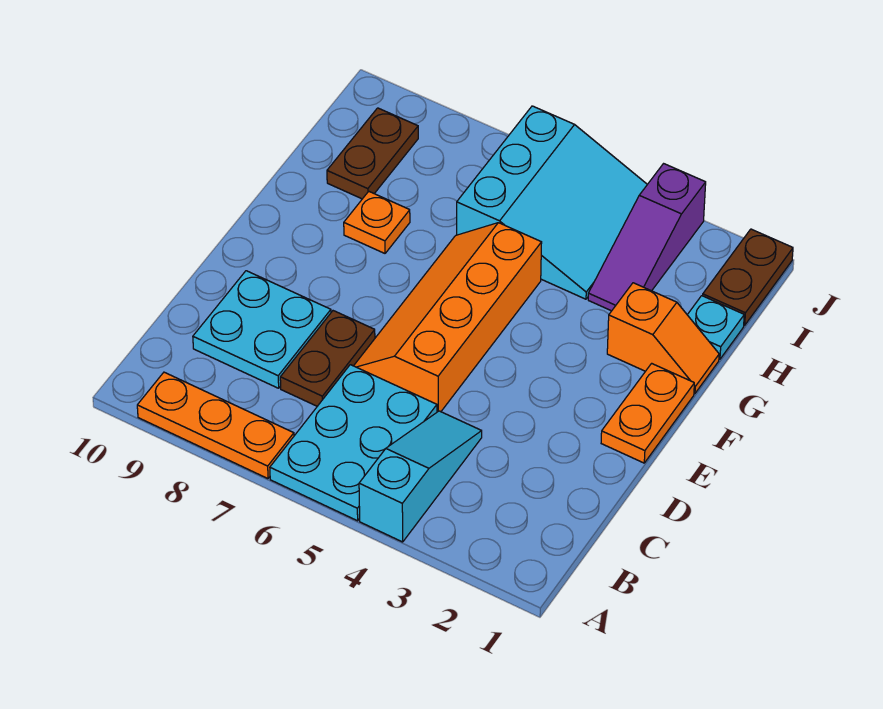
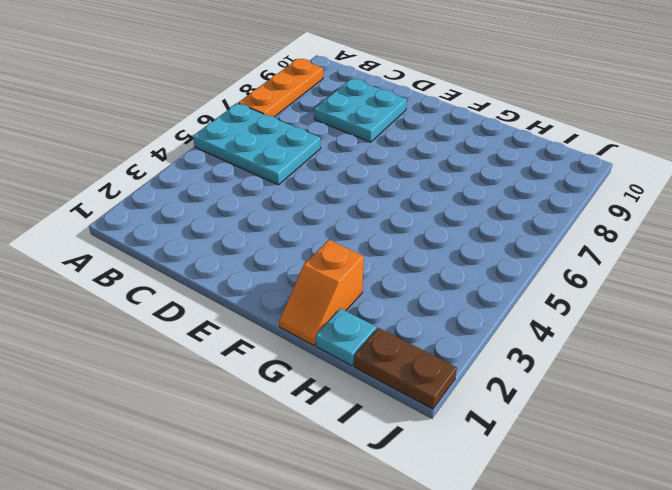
none -> cyan slope A4:C4 level 1 top A
none -> brown plate C7:D7 level 1
none -> orange slope D5:G6 level 1 top 5

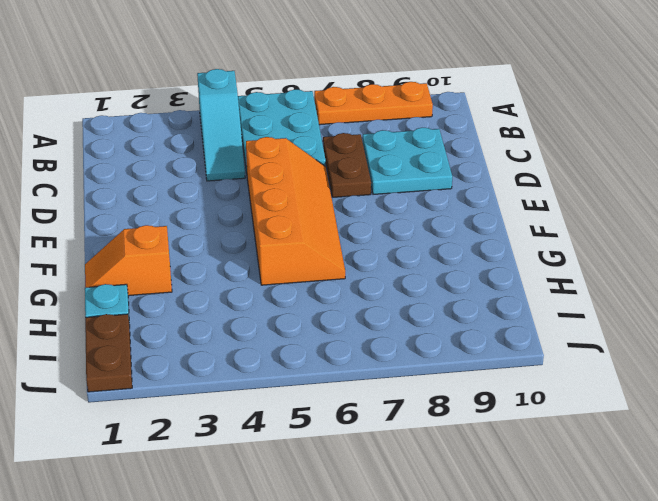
none -> orange plate E1:F1 level 1
none -> orange plate G8 level 1
none -> purple slope H3:J3 level 1 top J

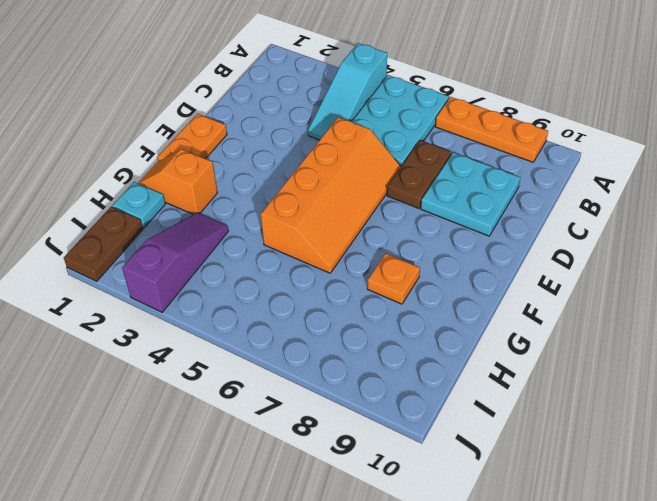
none -> cyan slope H4:J6 level 1 top 6
none -> brown plate H9:I9 level 1

